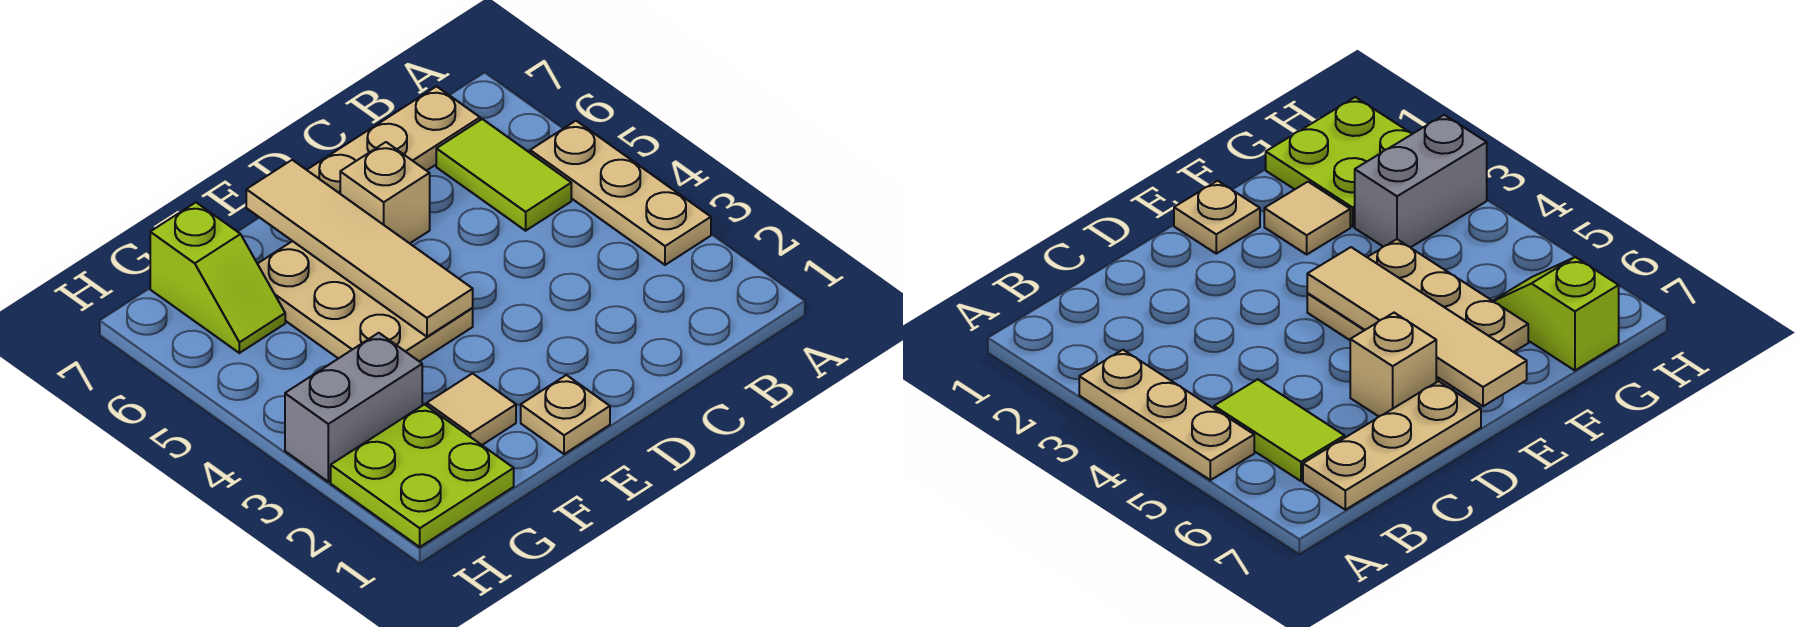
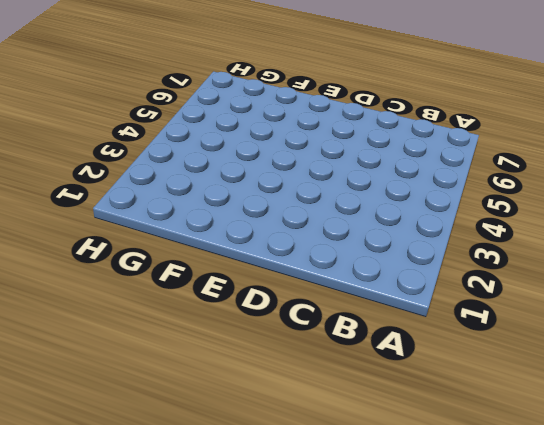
none -> tan plate A3:A5 level 1
none -> lime tile B5:B6 level 1

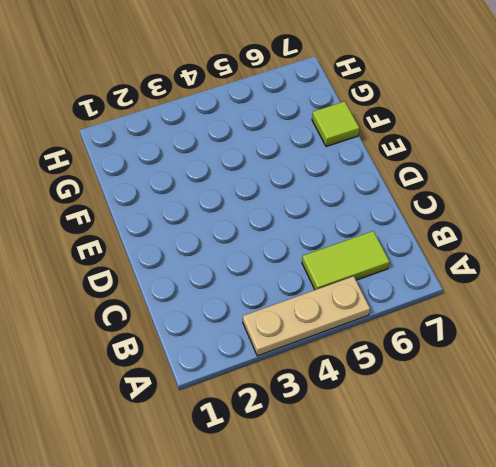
lime tile F7 level 1 -> none
none -> tan plate B7:D7 level 1
none -> tan brick D6 level 1

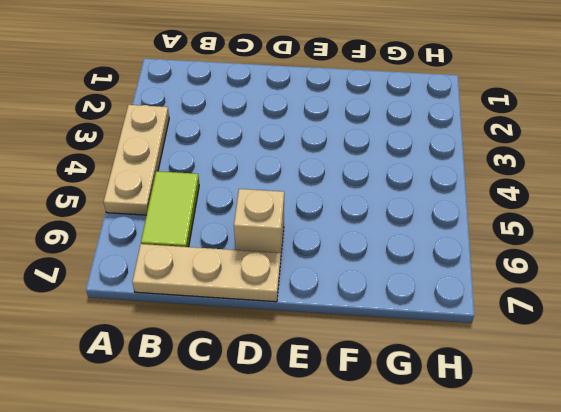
none -> tan plate E1 level 1
none -> tan plate E4:F6 level 1

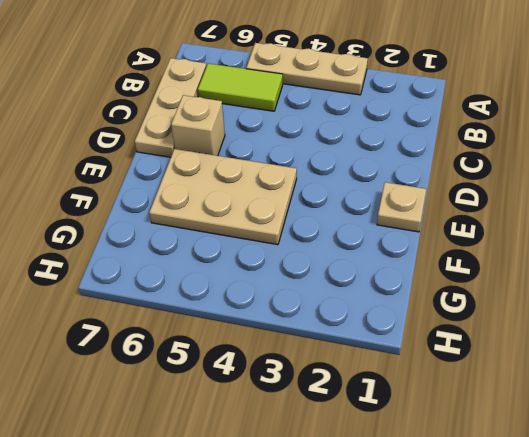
none -> tan tile F2 level 1
none -> lime plate G1:H2 level 1

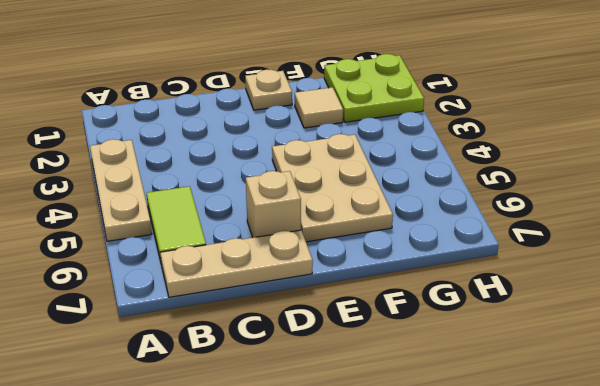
none -> grey brick G3:H3 level 1
none -> lime slope G6:G7 level 1 top 7

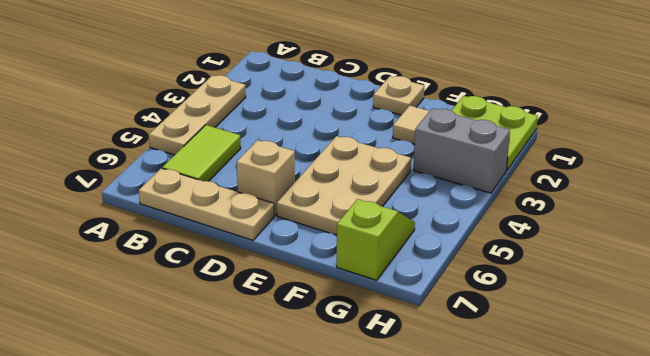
none -> tan tile E4:E7 level 2

